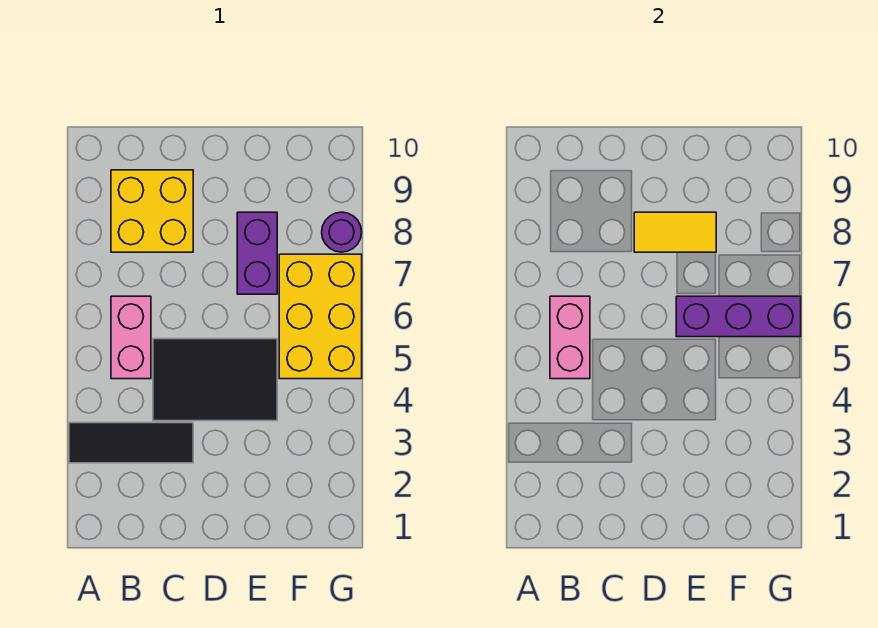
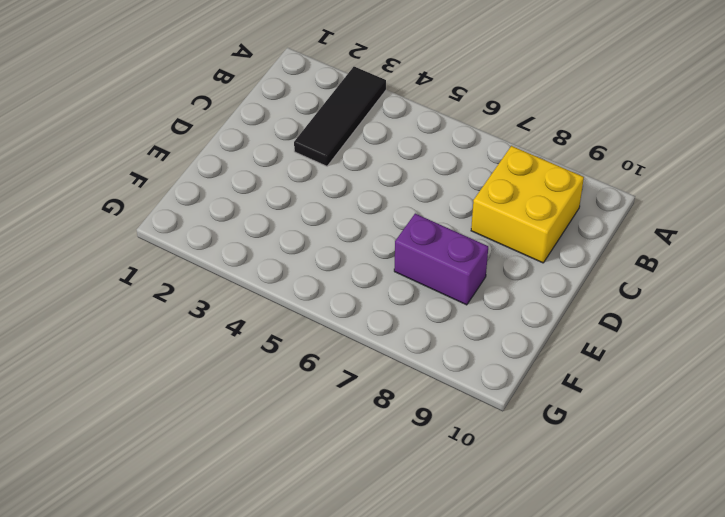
none -> pink brick B5:B6 level 1
none -> black tile C4:E5 level 1

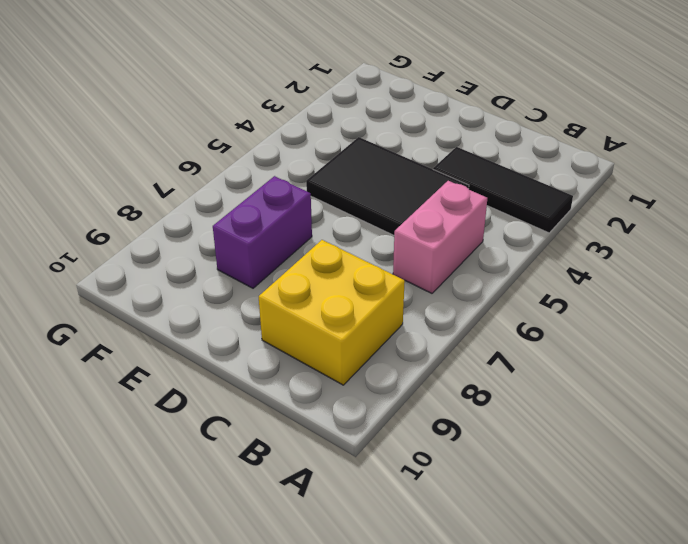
none -> yellow brick F5:G7 level 1
none -> purple round brick G8 level 1

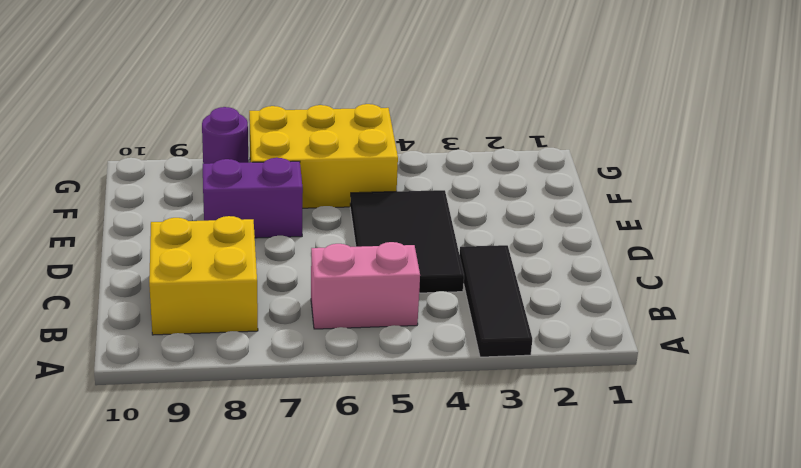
none -> pink brick B5:B6 level 2
none -> yellow tile D8:E8 level 2

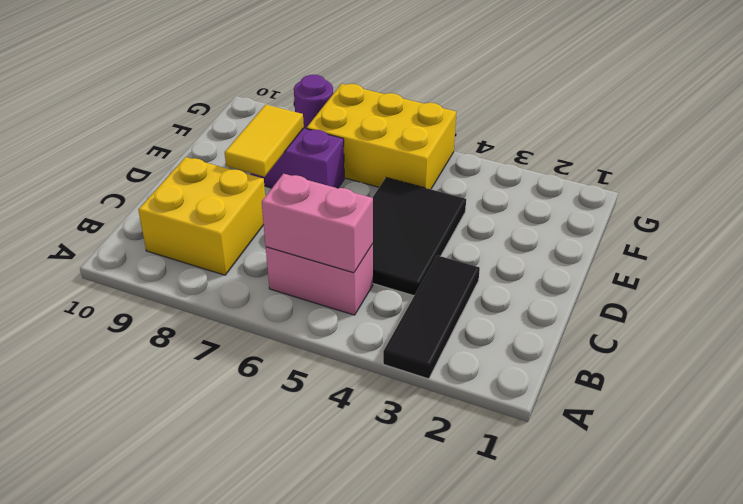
none -> purple brick E6:G6 level 2

